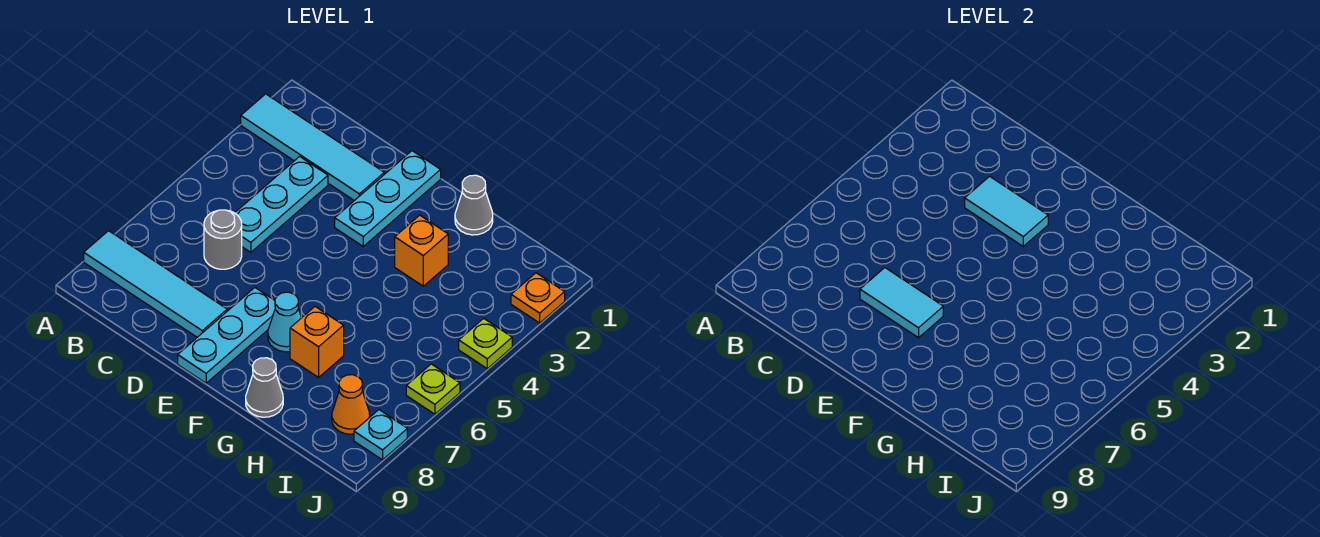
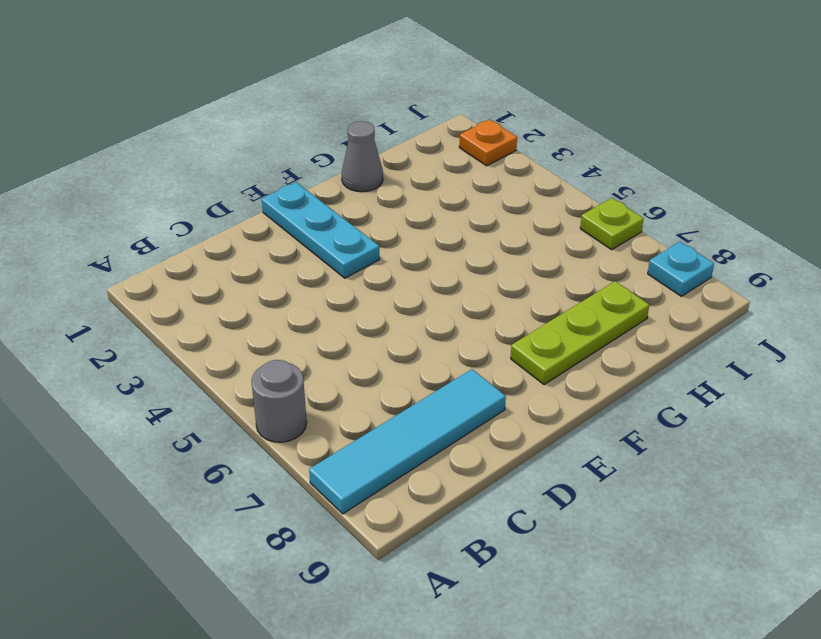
grey round brick A6 level 1 -> grey round brick C6 level 1
lime plate F8:H8 level 1 -> none
none -> cyan tile A2:D2 level 1
none -> cyan plate C3:C5 level 1
none -> cyan plate E7:E9 level 1

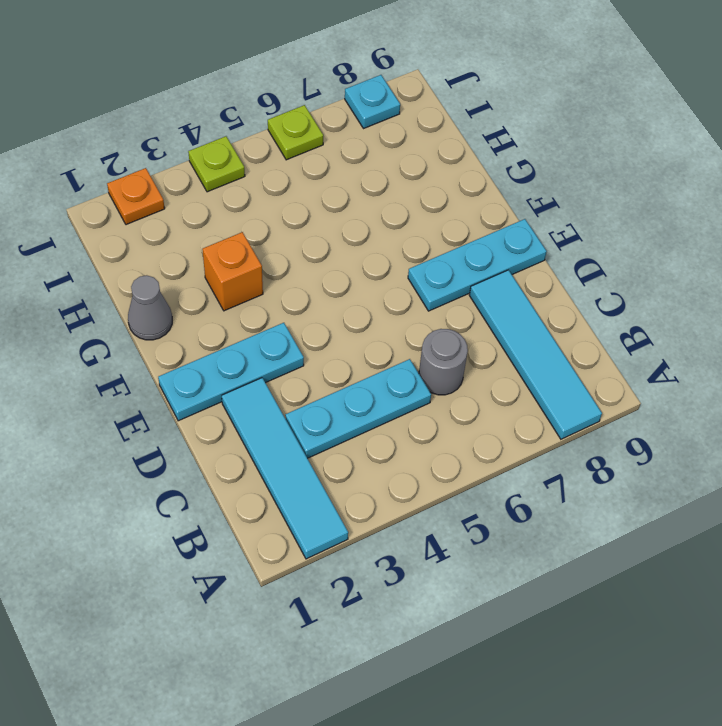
none -> cyan cone F7 level 1
none -> orange brick G7 level 1
none -> grey cone G9 level 1

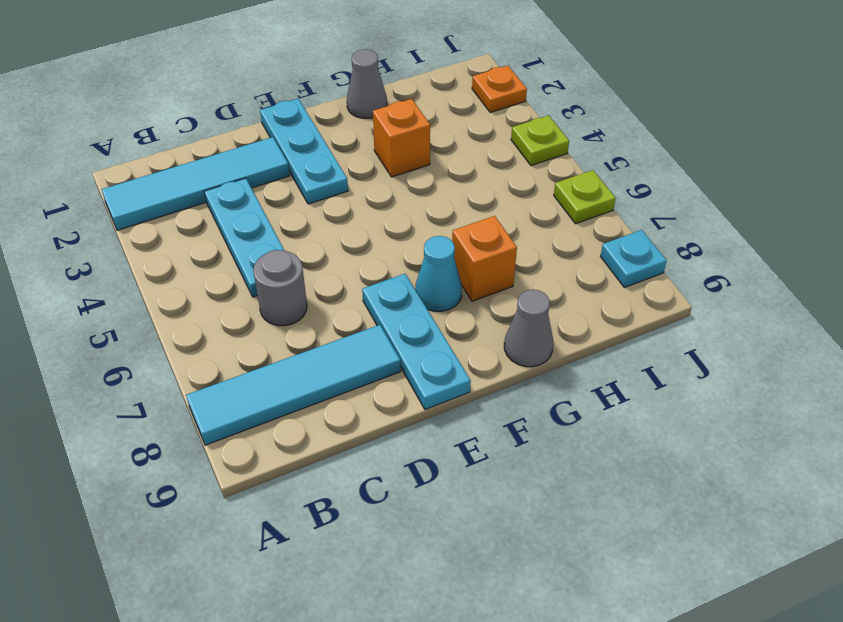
none -> orange cone I8 level 1
none -> cyan tile D3:E3 level 2
none -> cyan tile D7:E7 level 2

